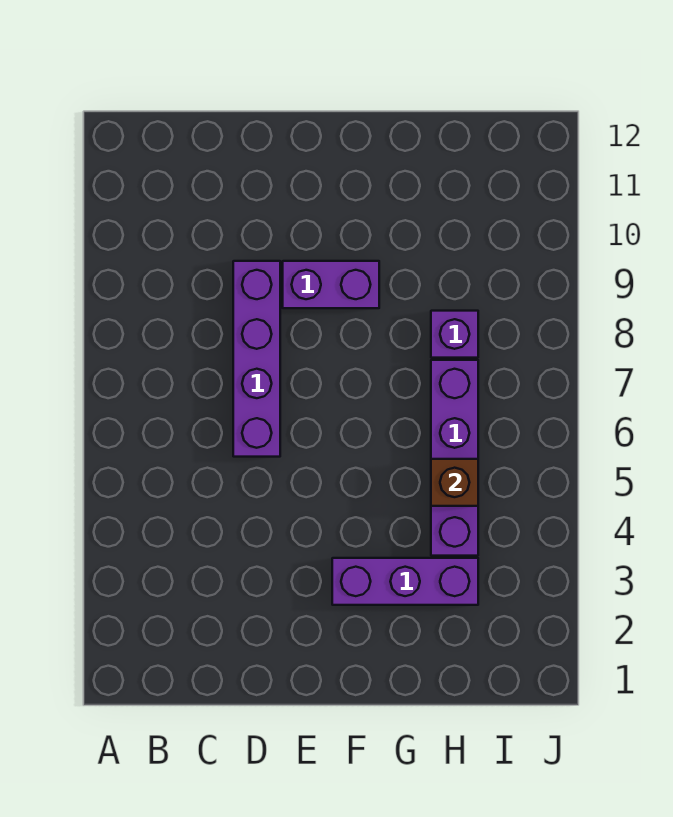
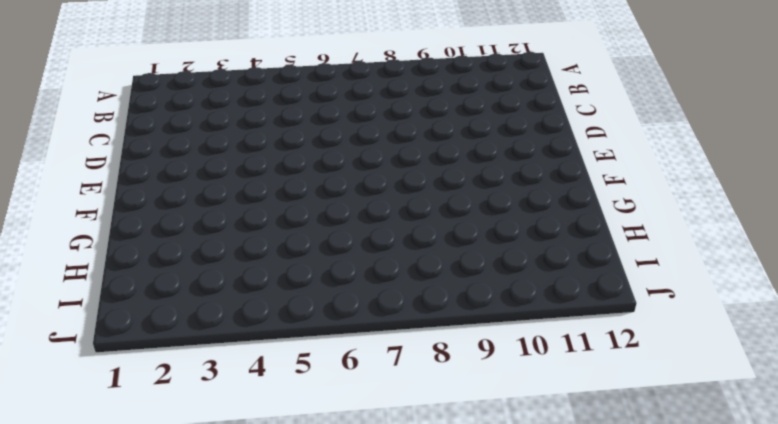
none -> purple brick D6:D9 level 1
none -> purple brick E9:F9 level 1

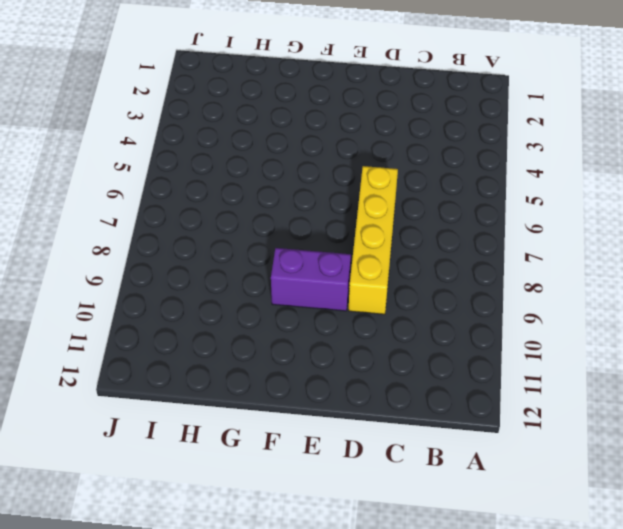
yellow brick D6:D9 level 1 -> purple brick D6:D9 level 1
none -> purple brick F3:H3 level 1
none -> purple brick H4:H7 level 1

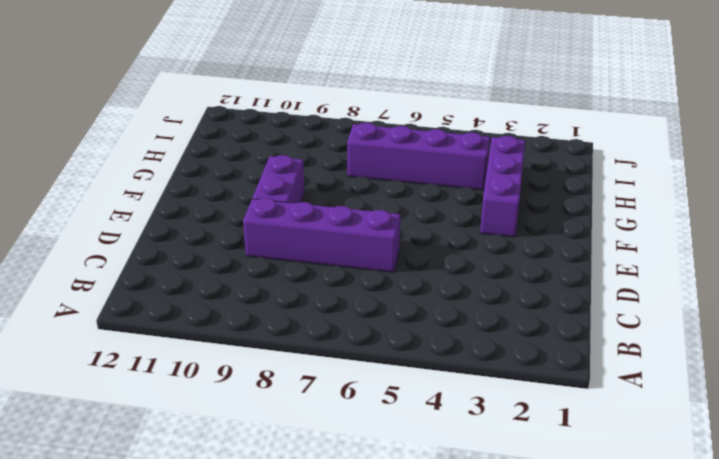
none -> purple brick H8 level 1
none -> brown brick H5 level 2

